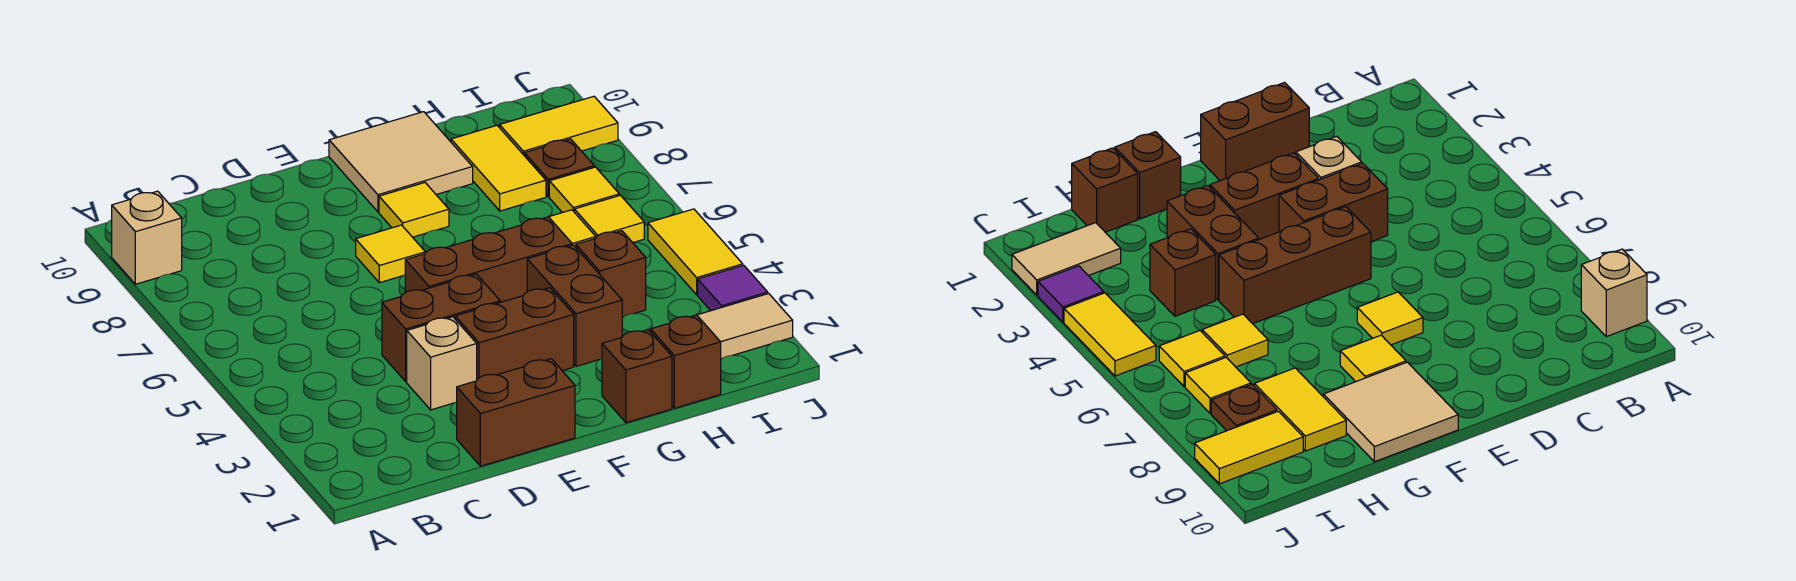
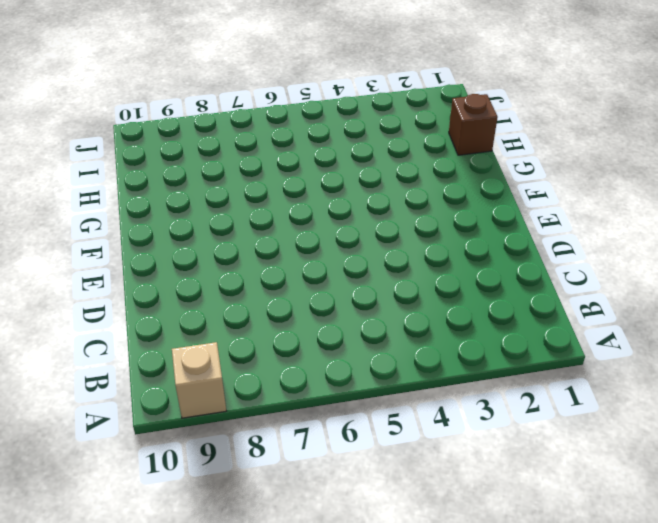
none -> brown brick D1:E1 level 1
none -> tan brick D3 level 1
none -> brown brick D4:E4 level 1

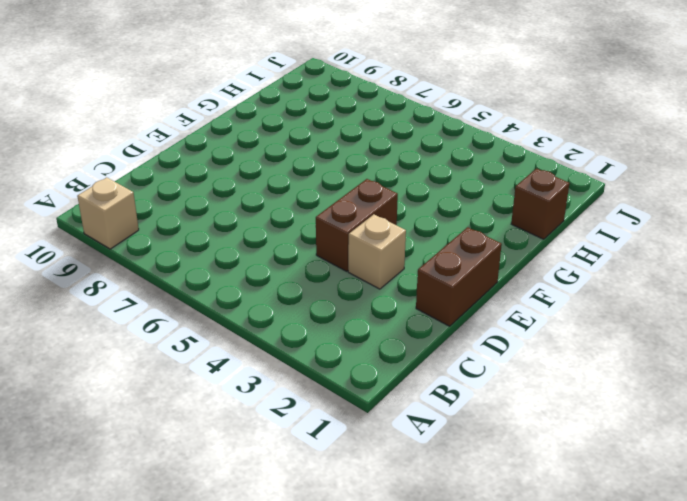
none -> brown brick E3:F3 level 1
none -> brown brick E5:G5 level 1
none -> yellow tile E7 level 1

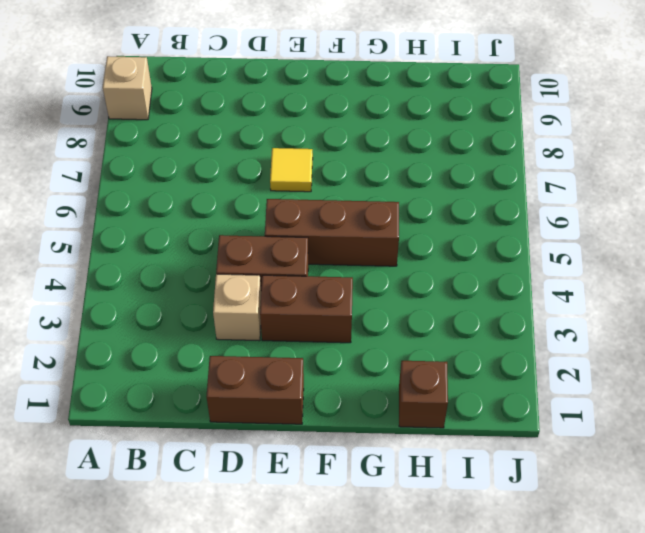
none -> yellow tile F8 level 1
none -> tan tile F9:G10 level 1
none -> brown brick G1 level 1

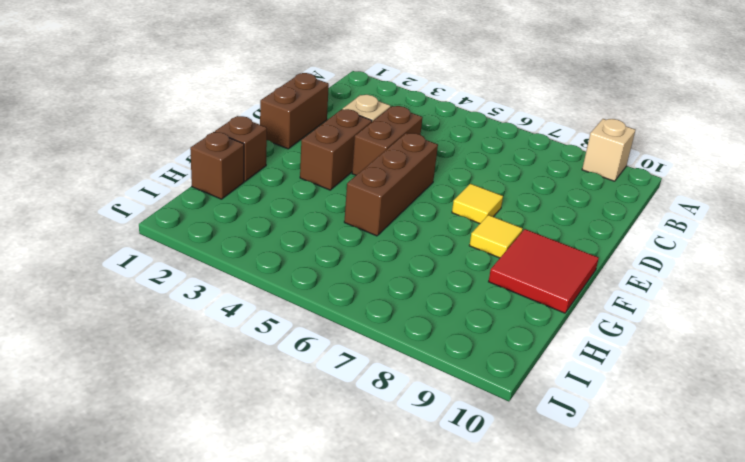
red tile F9:G10 level 1 -> tan tile F9:G10 level 1
none -> brown brick G3:G4 level 1
none -> brown brick H4 level 1
none -> yellow tile H6 level 1

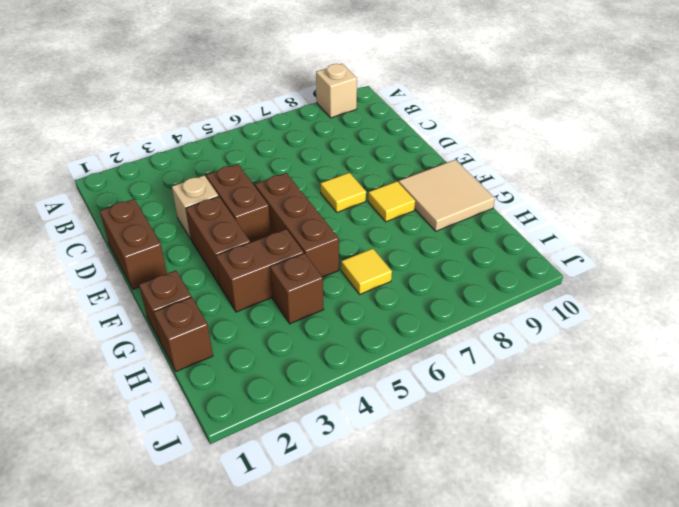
none -> yellow tile H8:H9 level 1
none -> tan tile I2:J2 level 1
none -> yellow tile I6 level 1

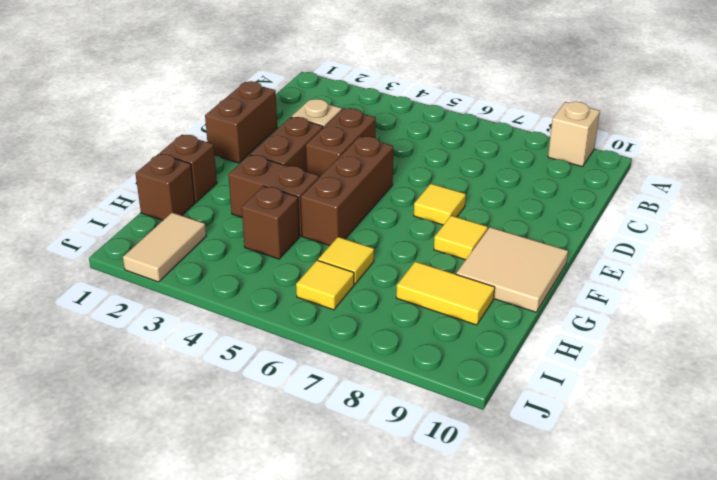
none -> yellow tile I7 level 1
none -> brown plate I8 level 1
none -> yellow tile I9:J9 level 1

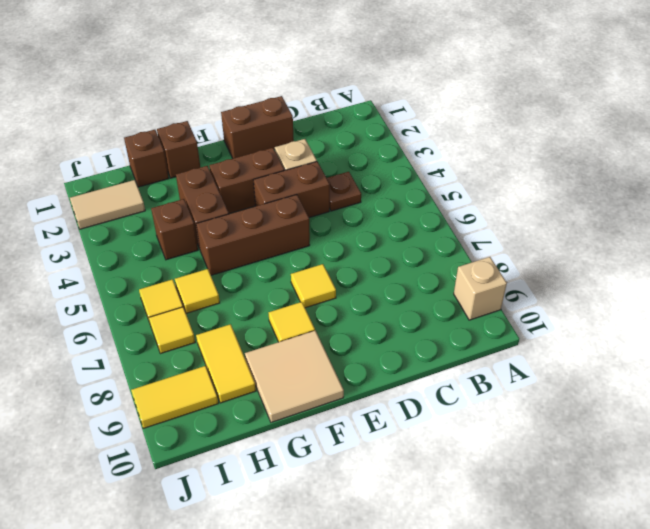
brown plate C4 level 1 -> brown plate I8 level 1
none -> purple tile J3 level 1
none -> yellow tile J4:J5 level 1

